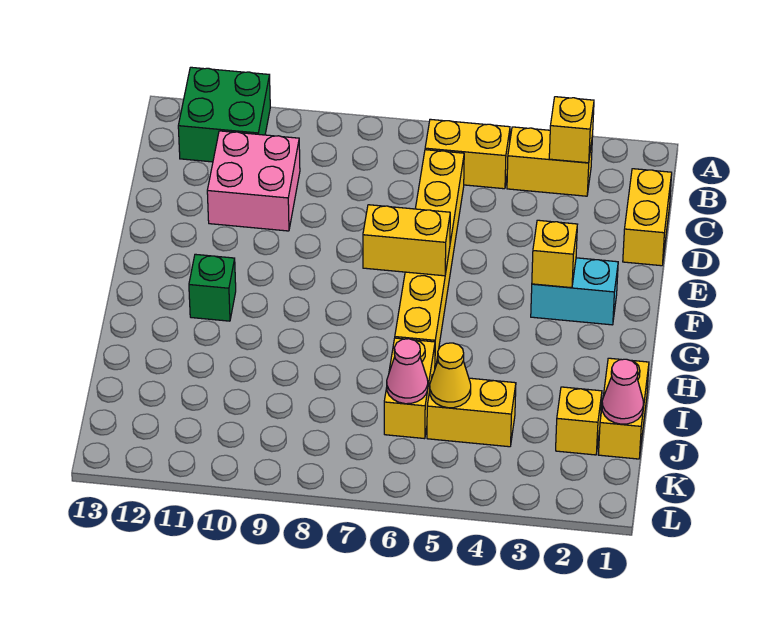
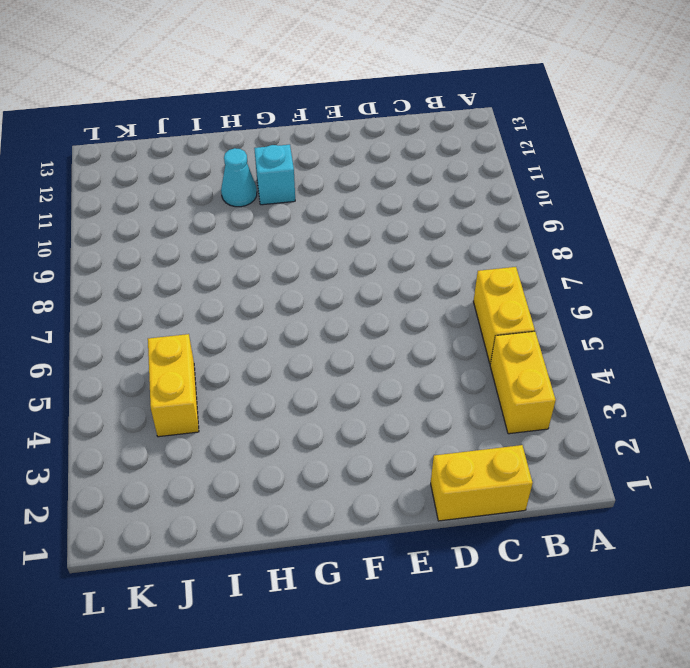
cyan brick G11 level 1 -> green brick G11 level 1
cyan cone H11 level 1 -> none
none -> green brick A11:B12 level 1
none -> yellow brick C6:H6 level 1
none -> pink brick C10:D11 level 1

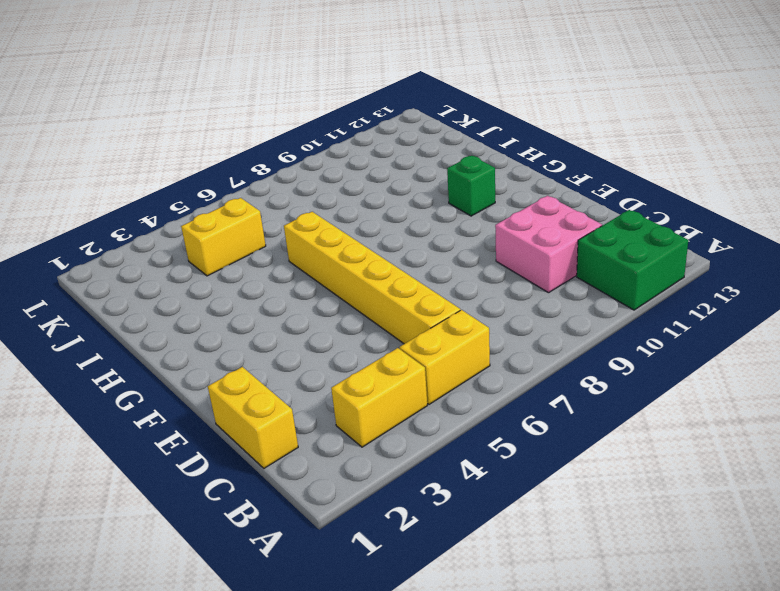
none -> cyan brick F2:F3 level 1
none -> yellow brick I1:J1 level 1
none -> yellow brick I6:J6 level 1

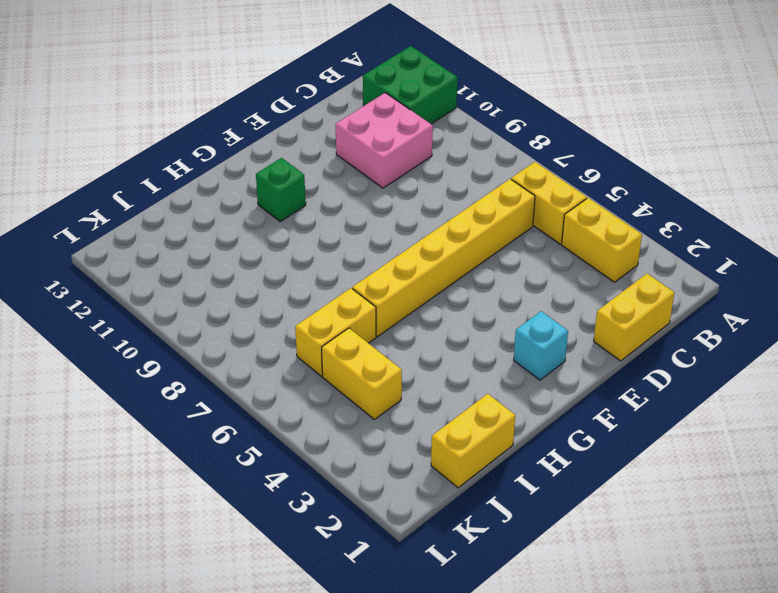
cyan brick F2 level 1 -> cyan brick F2:F3 level 1
none -> yellow brick J2 level 1
none -> yellow brick B3 level 2
none -> yellow brick F3 level 2

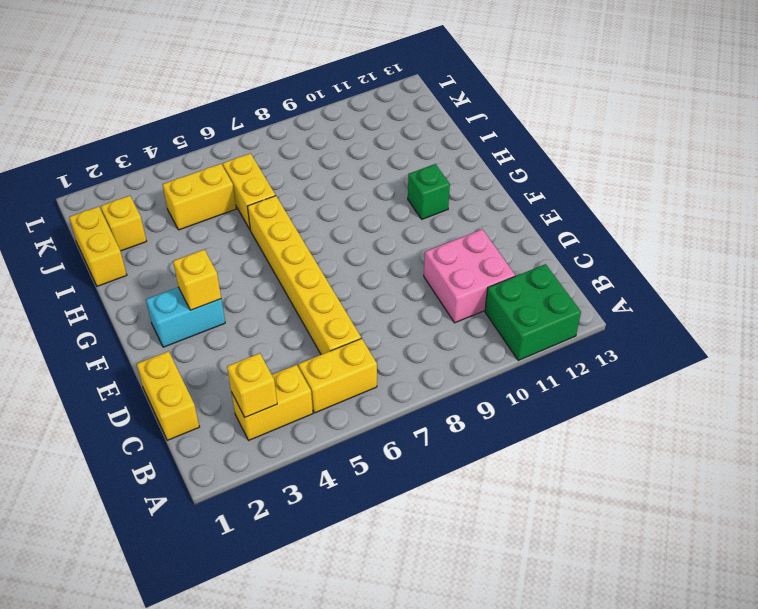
none -> yellow brick F6:F7 level 2
none -> pink cone J1 level 2
none -> yellow cone J5 level 2

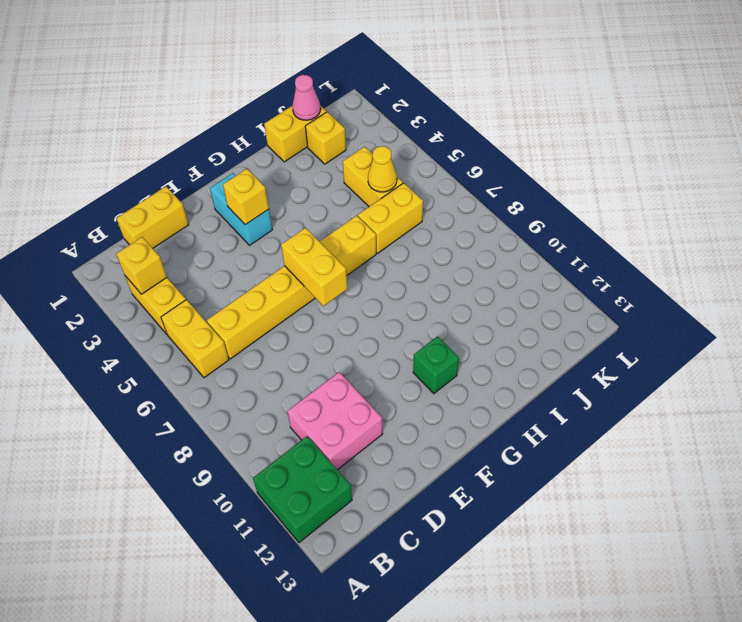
none -> pink cone J6 level 2

